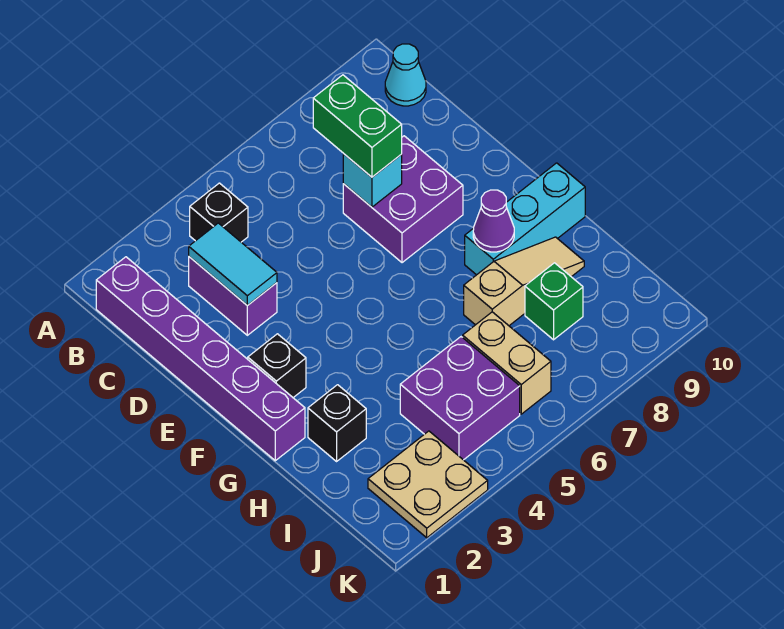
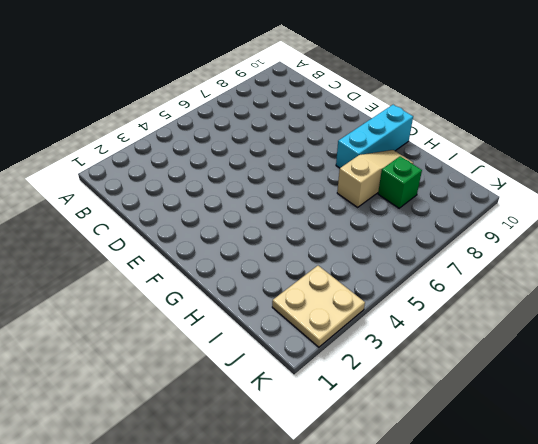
none -> purple brick B1:G1 level 1
none -> black brick B4 level 1
none -> cyan cone B10 level 1

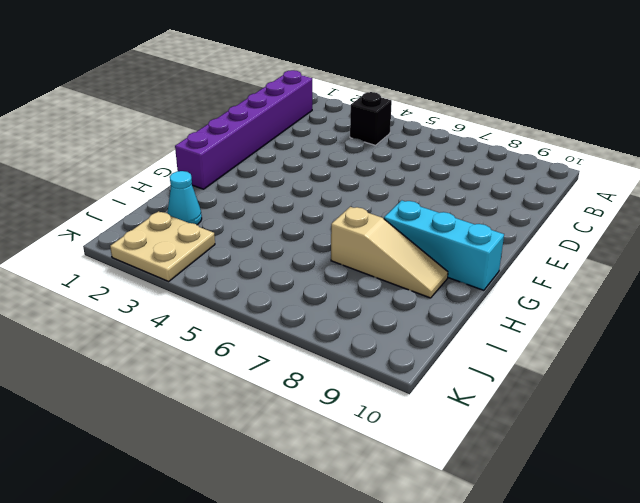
cyan cone I2 level 1 -> cyan cone B10 level 1
none -> purple brick C3:D3 level 1
none -> purple brick D7:E8 level 1
none -> black brick F2 level 1

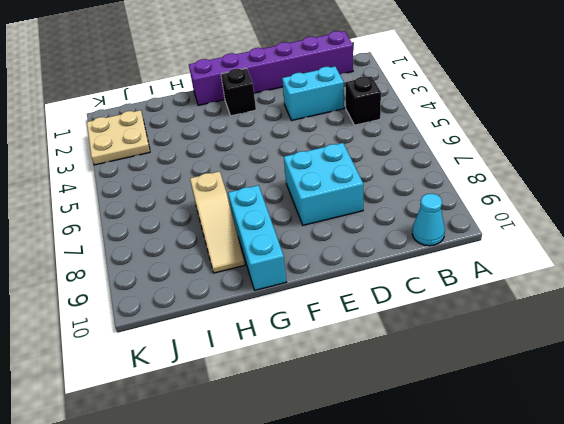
cyan brick C3:D3 level 1 -> purple brick C3:D3 level 1
cyan brick D7:E8 level 1 -> purple brick D7:E8 level 1
none -> black brick H2 level 1
none -> purple brick I4:J5 level 1
none -> tan brick I6:J6 level 1

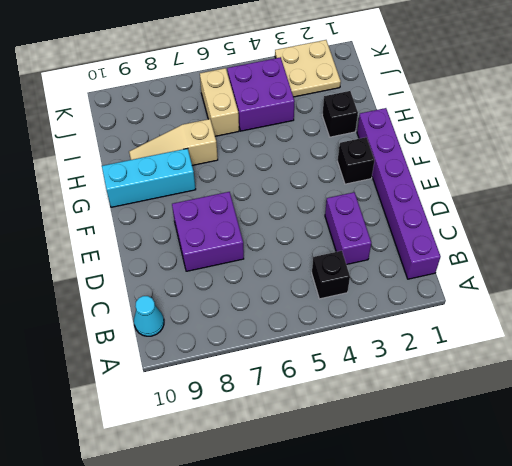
none -> green brick I8 level 1
none -> cyan tile C3:D3 level 2
none -> cyan brick D7 level 2

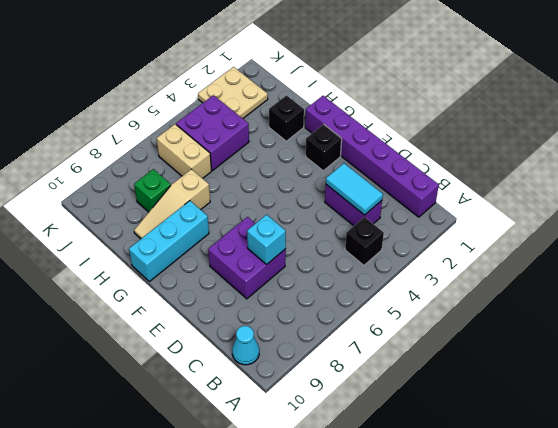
none -> purple cone G8 level 2
none -> green brick C7:D7 level 3

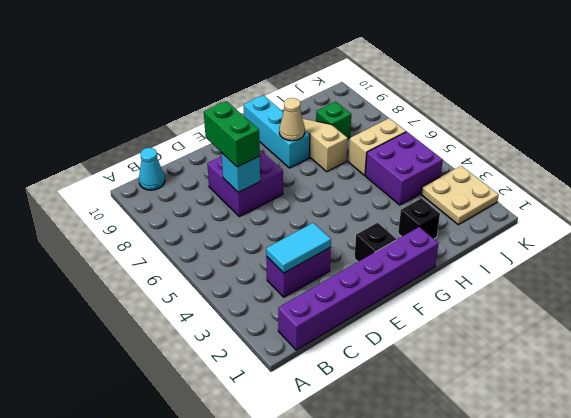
green brick D7:D8 level 3 -> green brick C7:D7 level 3
tan cone G8 level 2 -> purple cone G8 level 2
none -> black brick B4 level 1

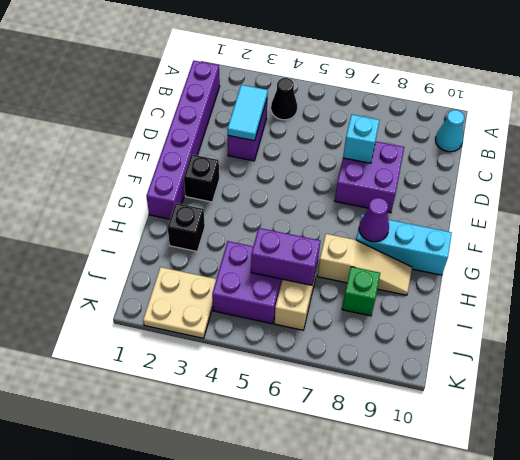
black cone B4 level 1 -> black brick B4 level 1
purple brick I5:I6 level 2 -> none
none -> green brick C7:D7 level 3

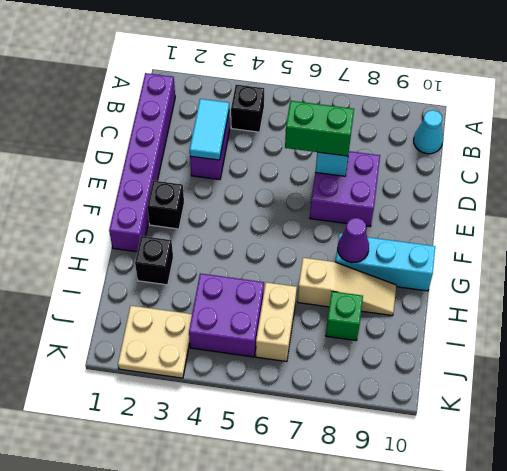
green brick D6:D7 level 3 -> green brick C7:D7 level 3

